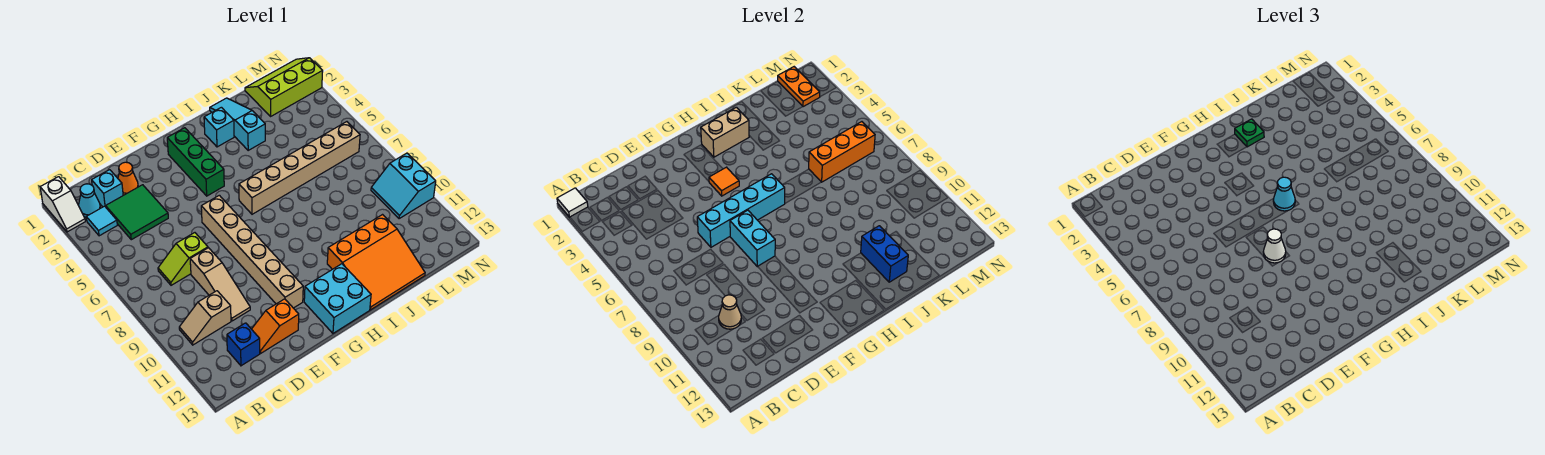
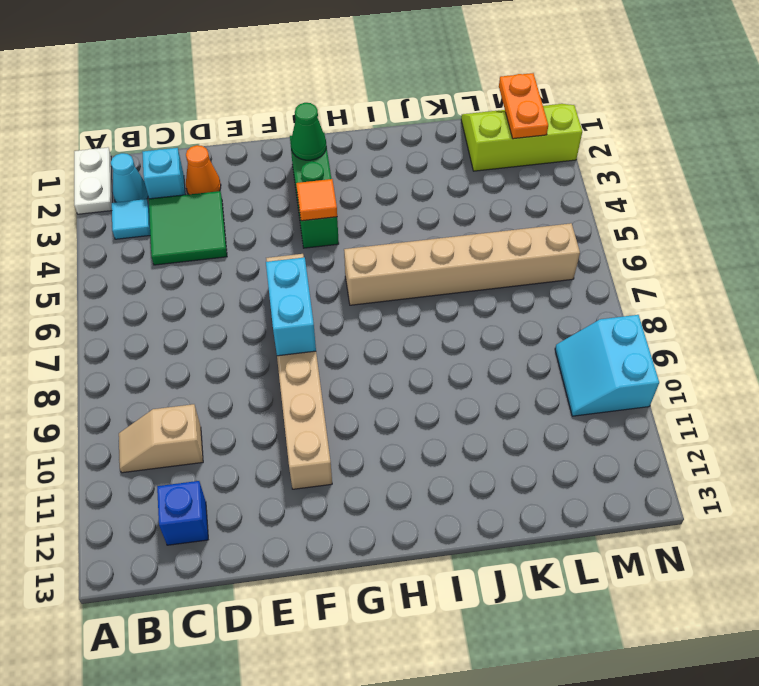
white plate A1:A2 level 1 -> white slope A1:A2 level 1 top 1
green cone G2 level 2 -> none
none -> lime slope C7:D7 level 1 top D
none -> tan slope D8:D10 level 1 top 8
none -> orange slope D12:E12 level 1 top E
none -> cyan brick G12:H13 level 1

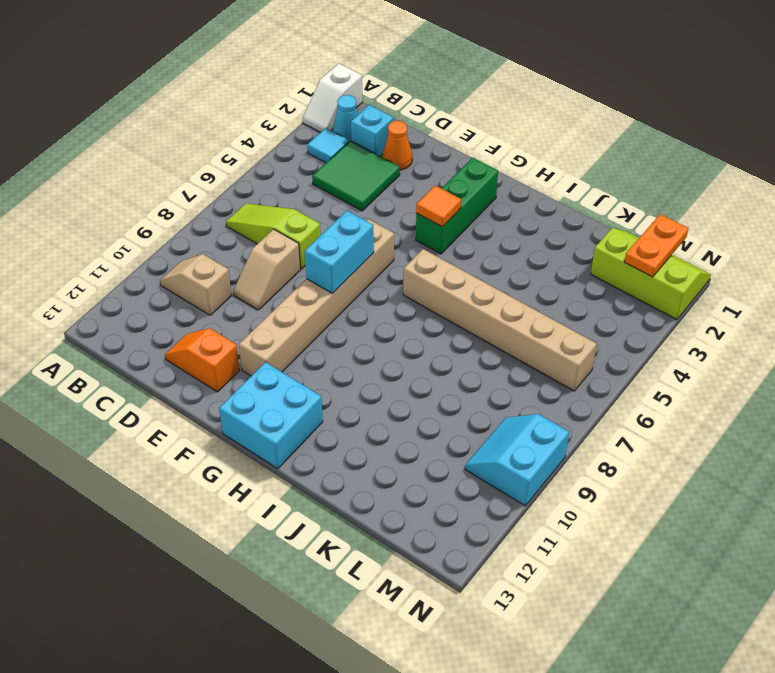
lime slope B7:D7 level 1 top D -> lime slope C7:D7 level 1 top D
tan slope D8:D9 level 1 top 8 -> tan slope D8:D10 level 1 top 8
none -> blue brick C12 level 1
none -> cyan brick I2 level 1
none -> orange slope I11:K13 level 1 top 11
none -> cyan slope J1:J3 level 1 top 3

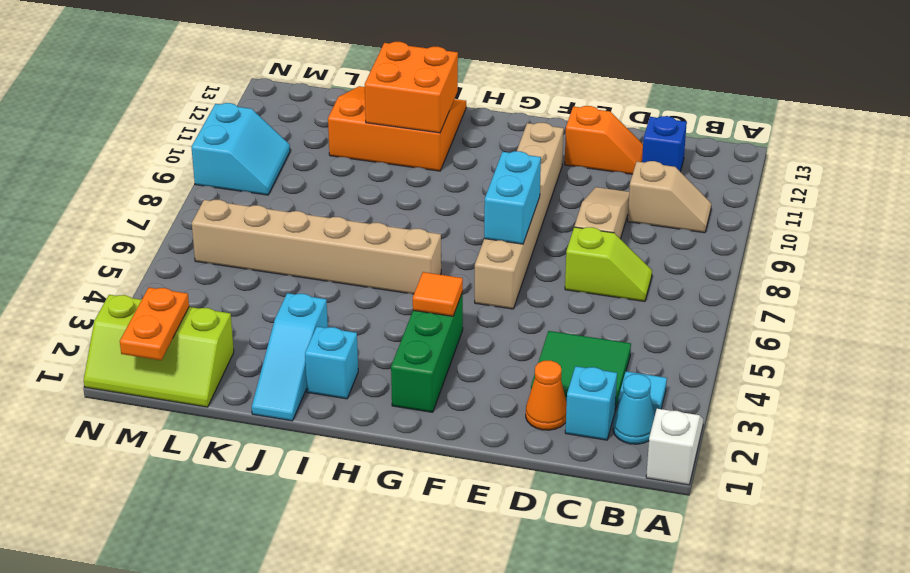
orange brick I11:J12 level 2 -> blue brick J11:J12 level 2
none -> cyan brick G12:H13 level 1
none -> white tile A1 level 2
none -> tan cone C10 level 2
none -> cyan brick E6:H6 level 2

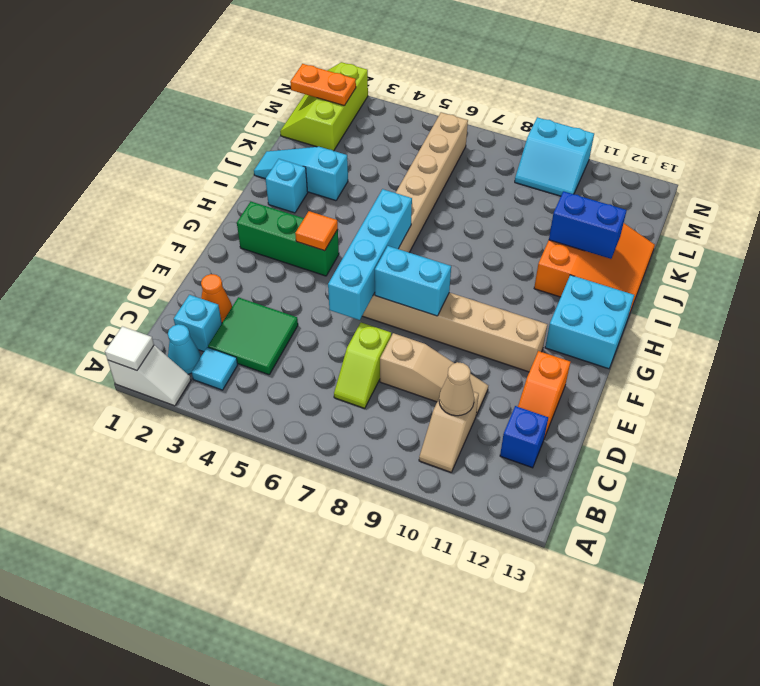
none -> tan brick H2:I2 level 2
none -> orange brick K6:M6 level 2
none -> white cone F8 level 3
none -> cyan cone H6 level 3

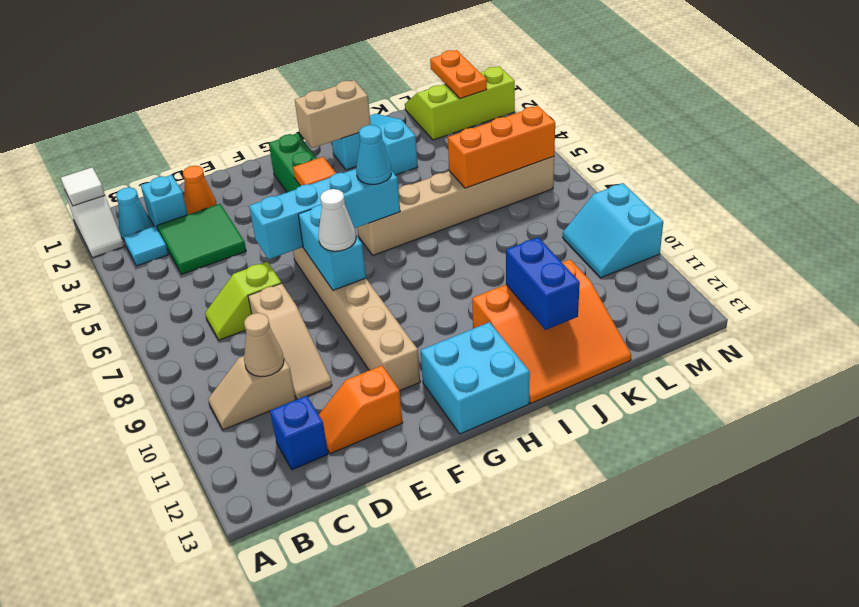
none -> green plate I2 level 3

